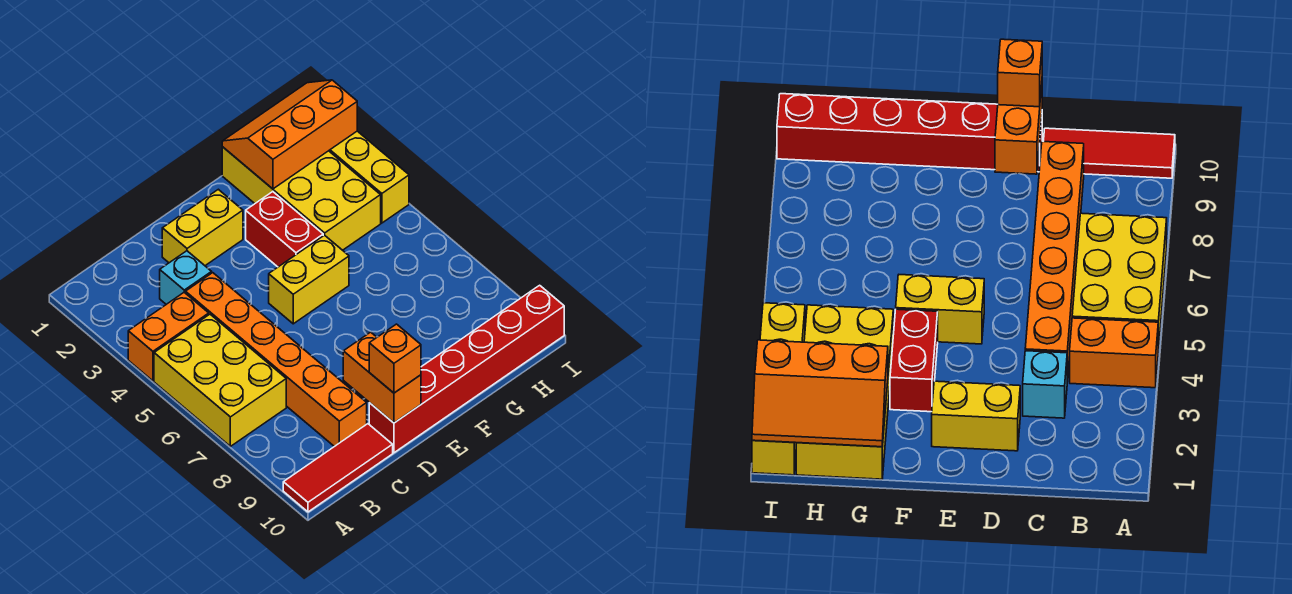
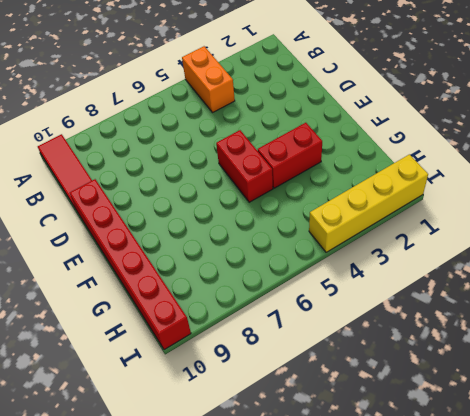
red brick E5:F5 level 1 -> yellow brick E5:F5 level 1
none -> yellow brick A5:B7 level 1
none -> cyan brick C3 level 1
none -> orange brick C4:C9 level 1

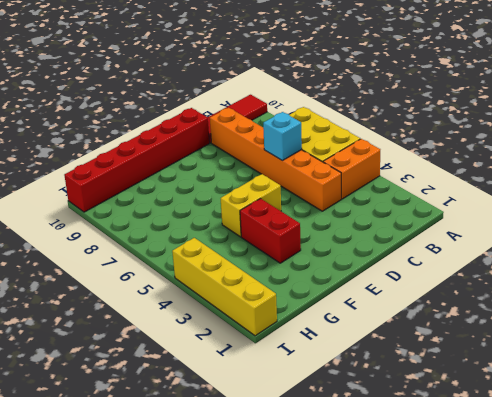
cyan brick C6 level 2 -> cyan brick C3 level 1
none -> yellow brick D2:E2 level 1
none -> yellow brick G1:H4 level 1
none -> orange brick D9:D10 level 2

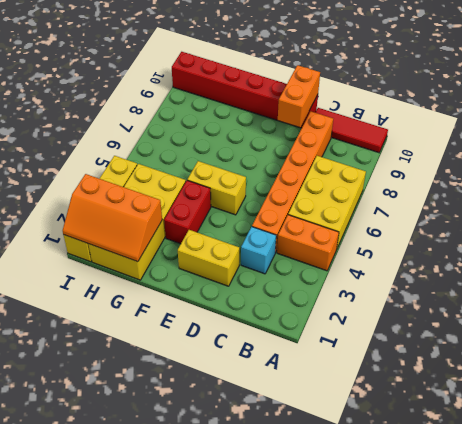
none -> orange brick D10 level 3

